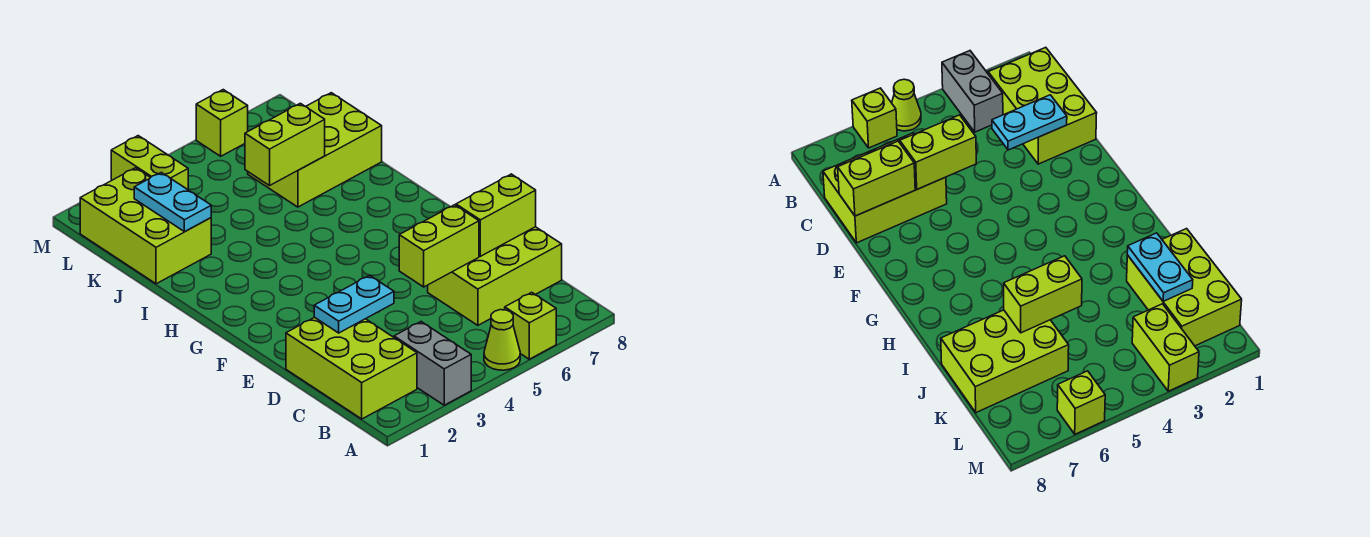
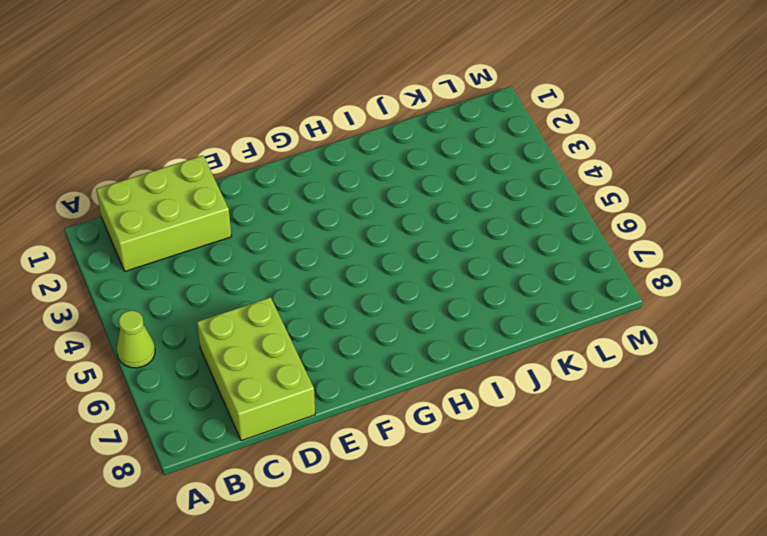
none -> grey brick A3:B3 level 1
none -> lime brick A6 level 1
none -> lime brick J1:L2 level 1

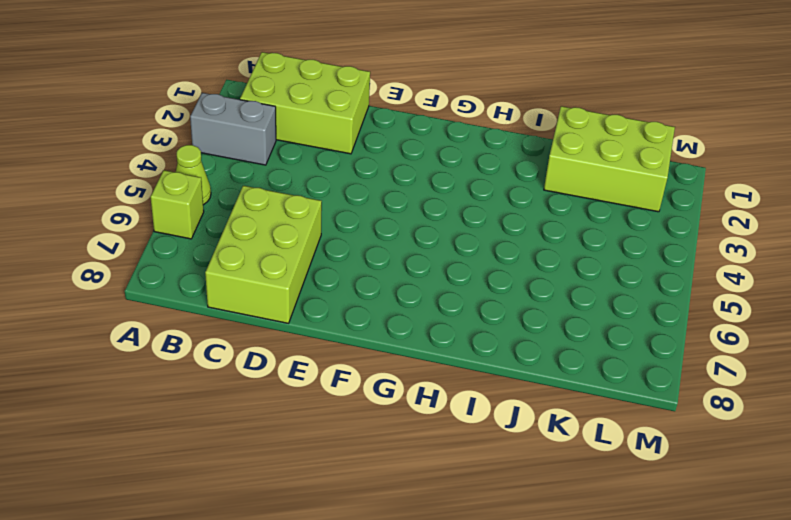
none -> lime brick J6:K8 level 1
none -> lime brick L3:M3 level 1
none -> lime brick M6 level 1

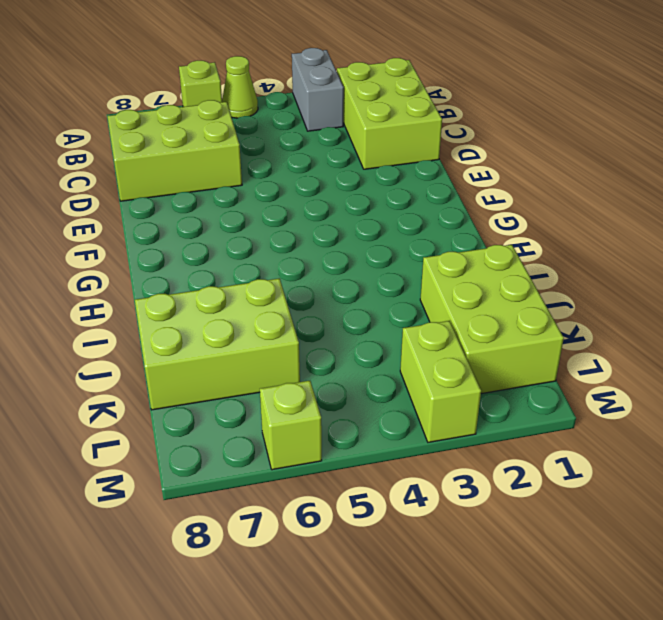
none -> cyan plate D2:D3 level 2
none -> lime brick D5:D6 level 2
none -> lime brick D7:D8 level 2

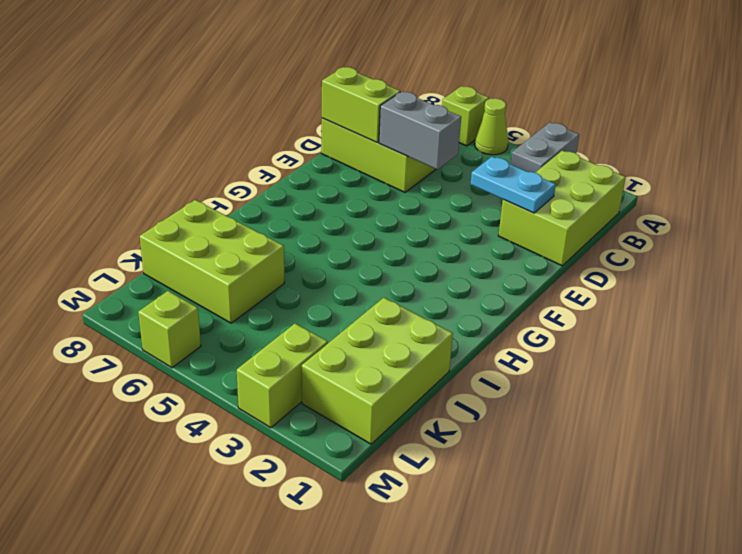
grey brick D5:D6 level 2 -> lime brick D5:D6 level 2
none -> cyan plate J2:K2 level 2
none -> lime brick J5:J6 level 2

